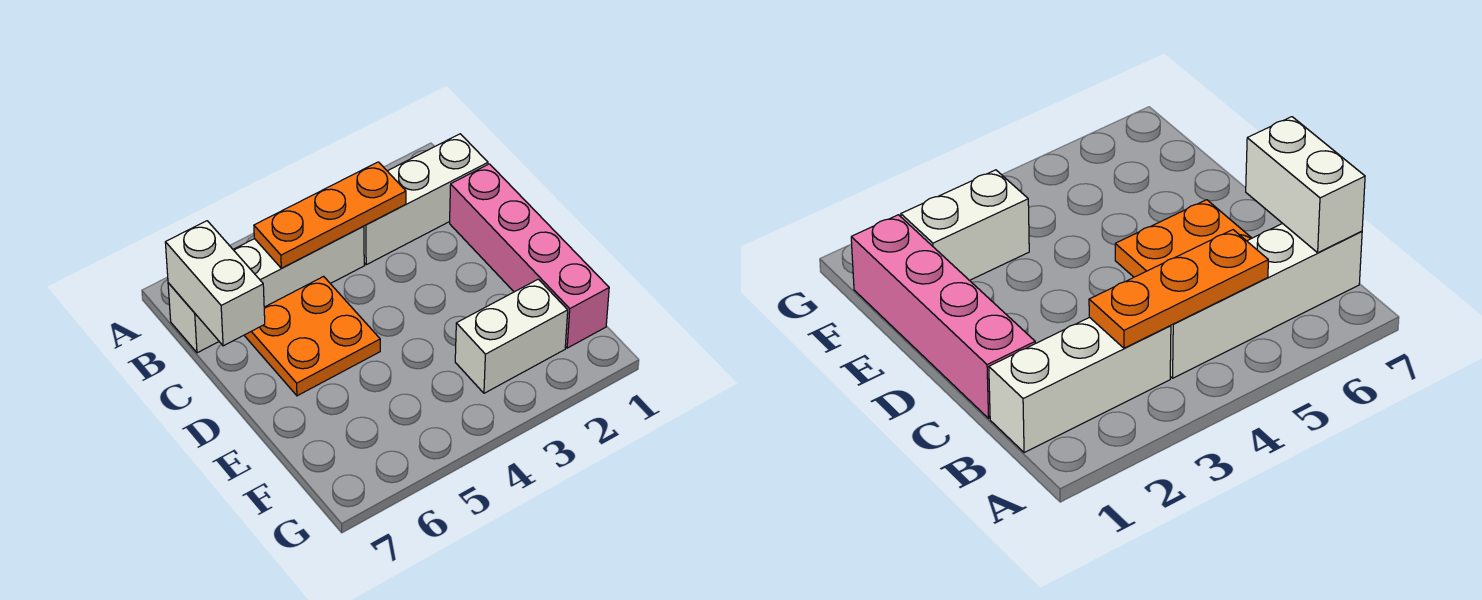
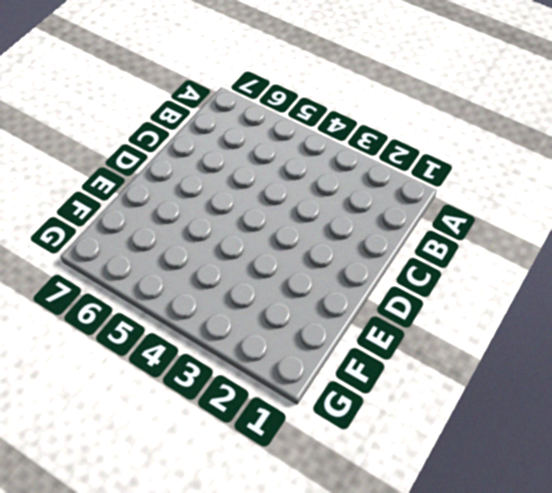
none -> white brick B1:B3 level 1
none -> white brick B4:B7 level 1

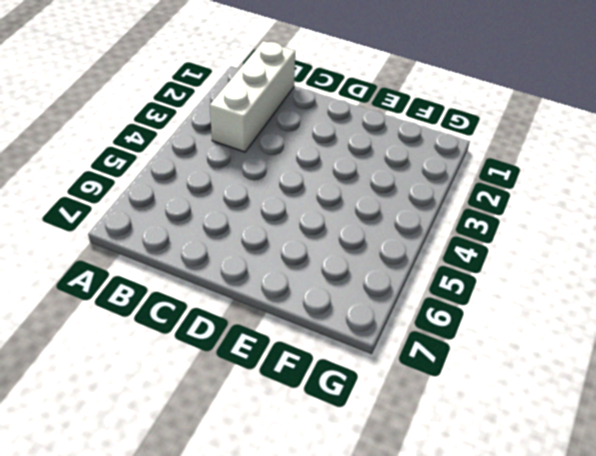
none -> white brick B4:B7 level 1
none -> pink brick C1:F1 level 1

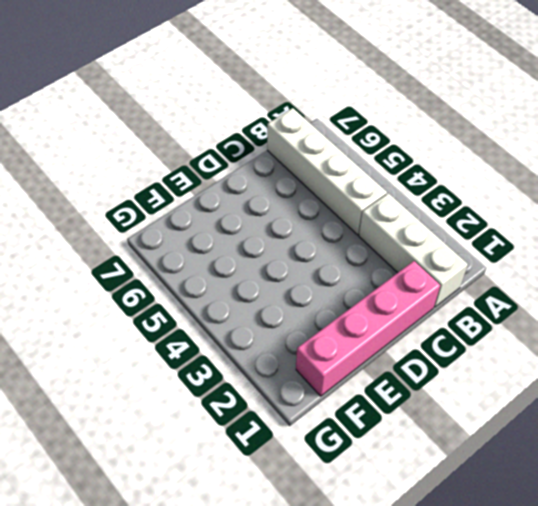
none -> orange plate C5:D6 level 1
none -> white brick F2:F3 level 1

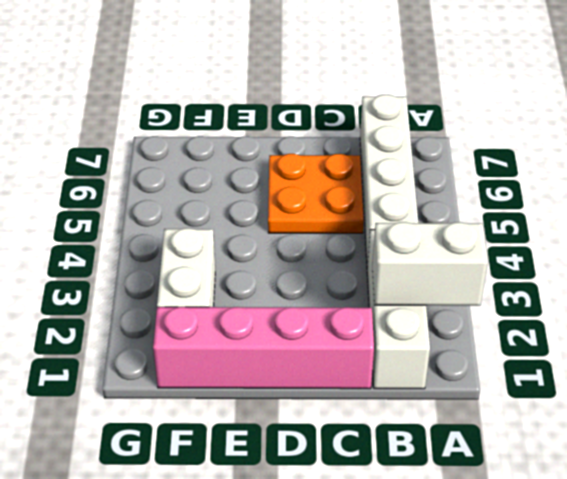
white brick A2:B2 level 2 -> white brick B7:C7 level 2
none -> orange plate B3:B5 level 2

